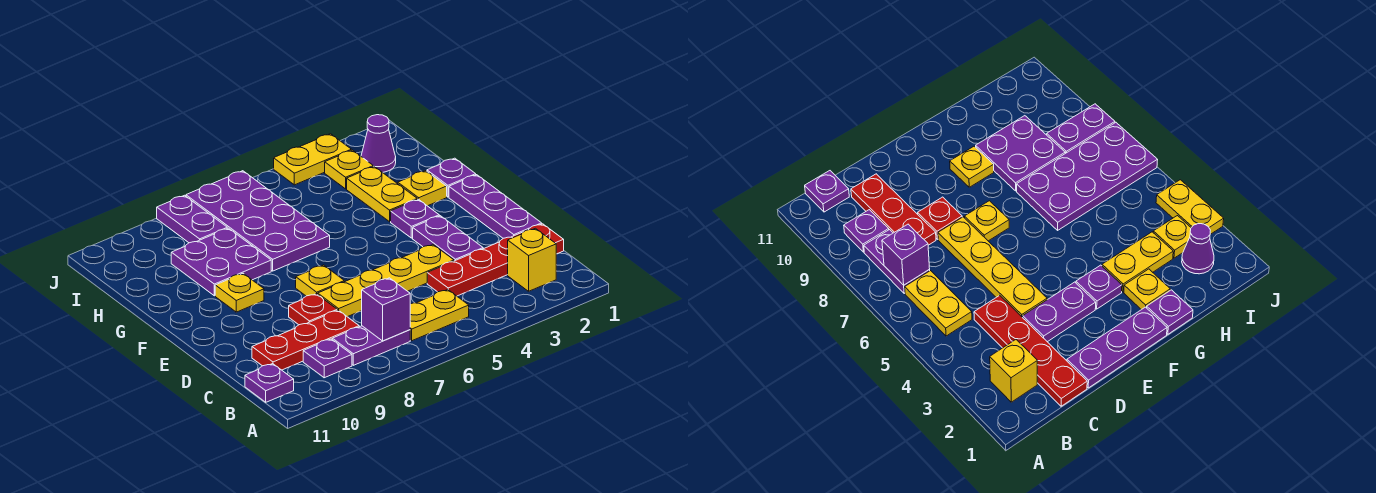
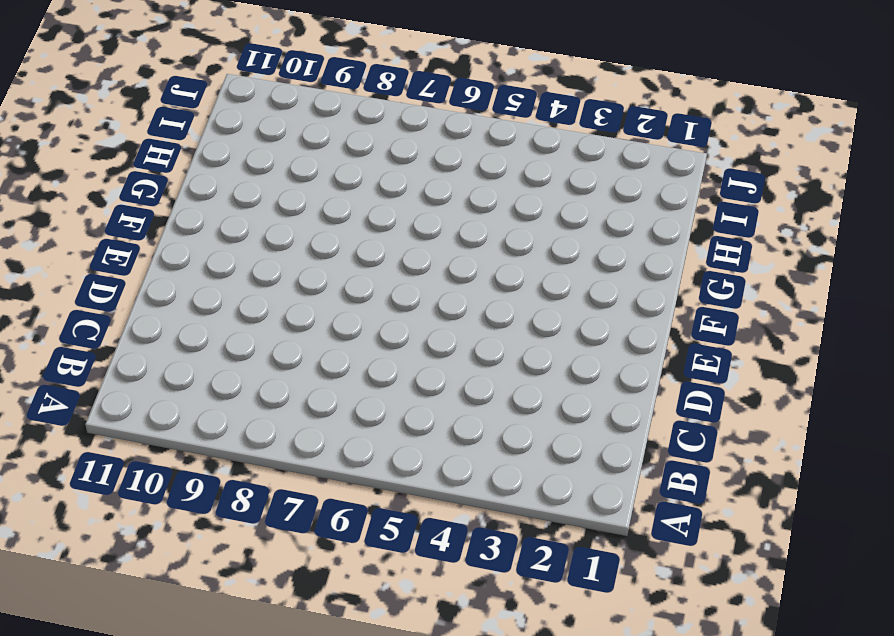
none -> yellow brick B2 level 1
none -> yellow plate B5:B6 level 1
none -> purple plate B7:B8 level 1

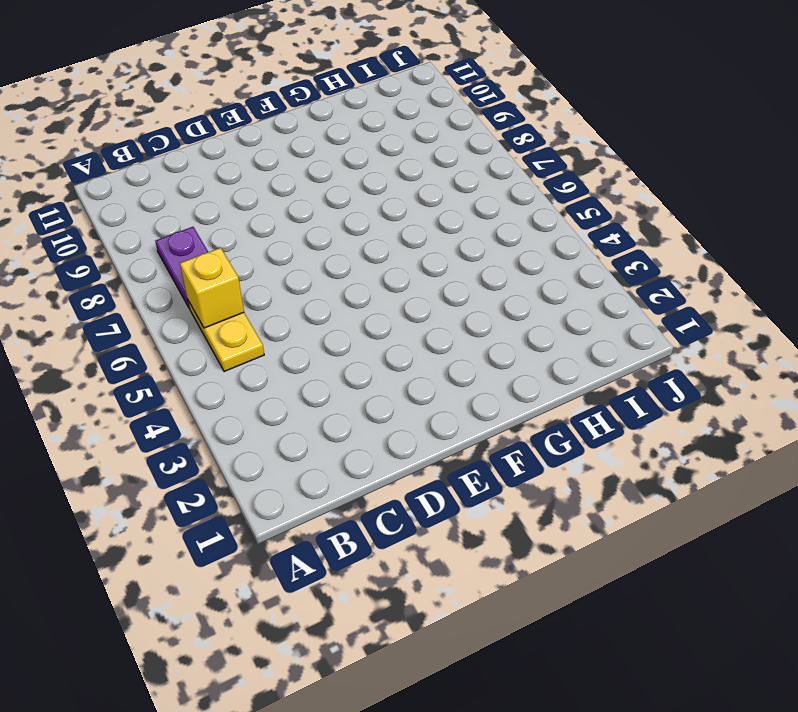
yellow brick B6 level 2 -> yellow brick B2 level 1
none -> purple plate B9 level 1
none -> purple plate B11 level 1
none -> red plate C1:C4 level 1

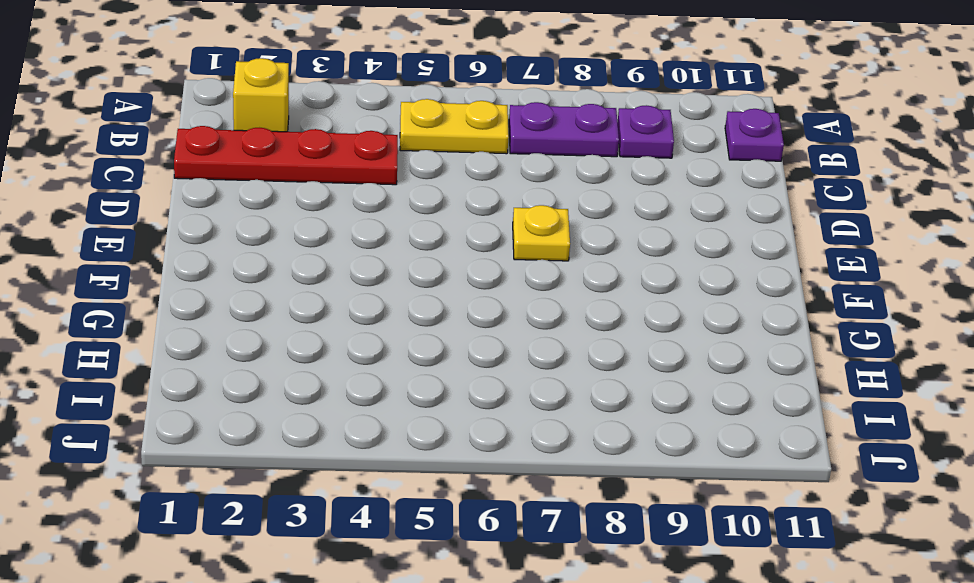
none -> red plate C8:C10 level 1
none -> purple plate D1:F1 level 1
none -> purple plate D3:E3 level 1

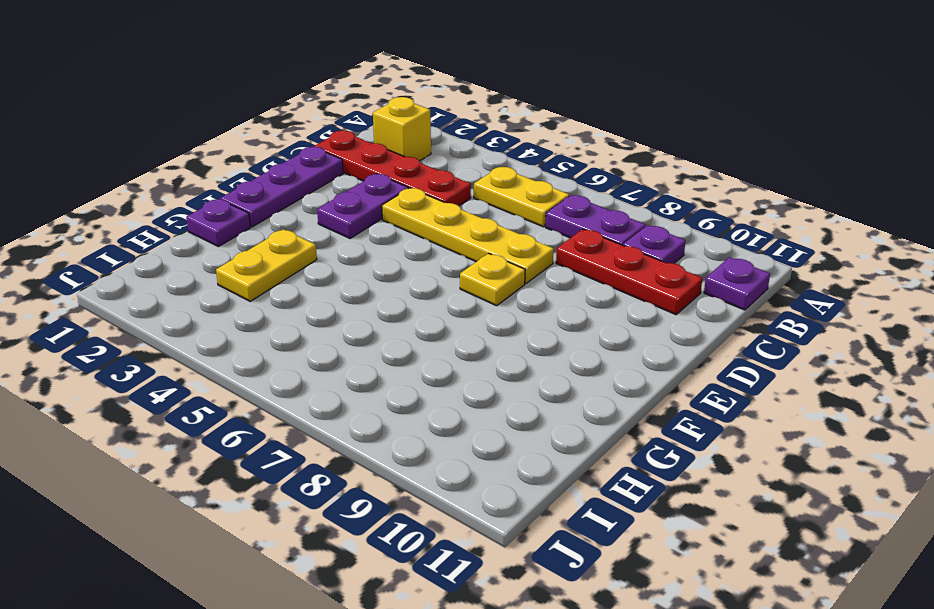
none -> red plate D8 level 1
none -> purple plate F3 level 1
none -> yellow plate F9 level 1

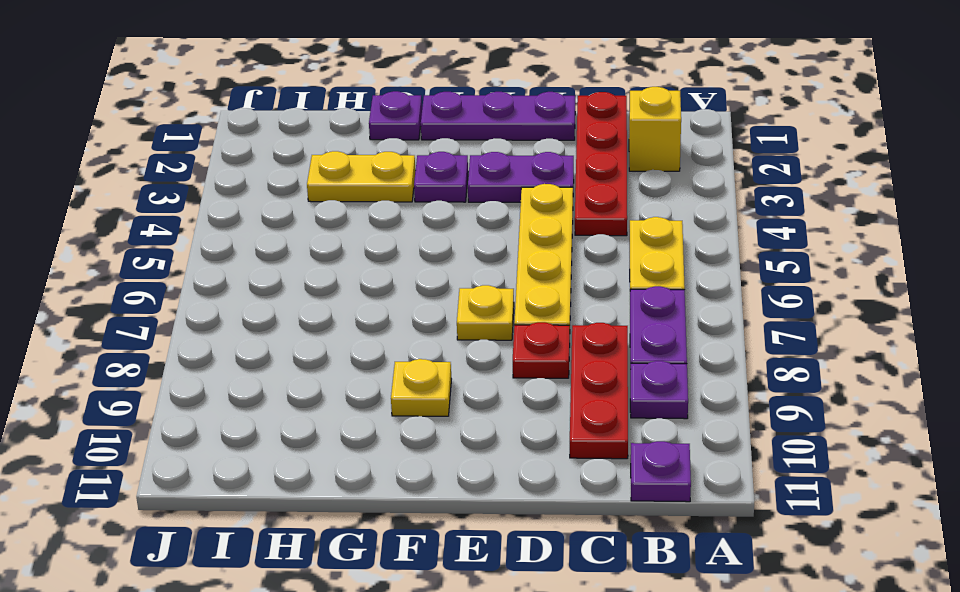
none -> yellow plate G2 level 1
none -> purple plate G6:J7 level 1
none -> purple plate G8:H9 level 1

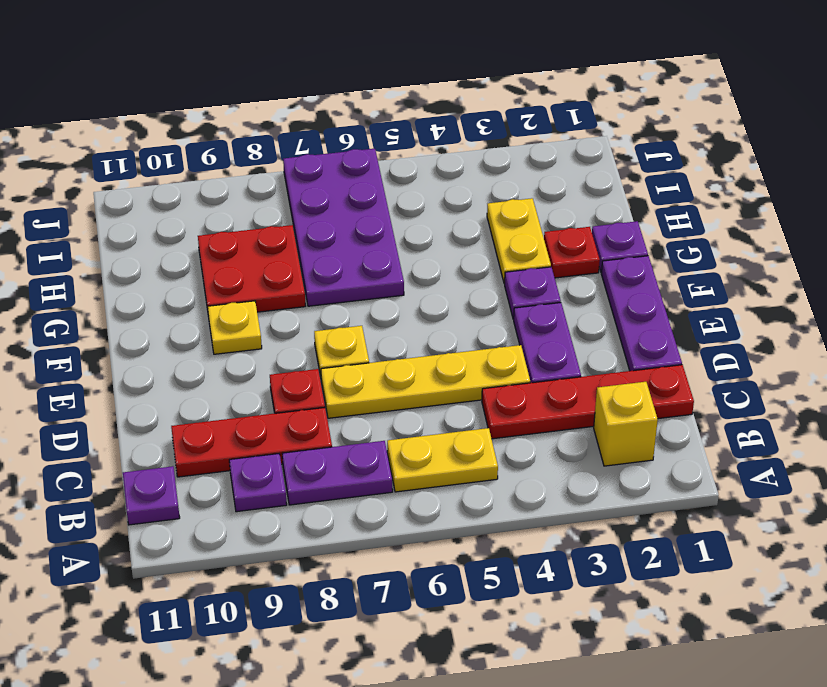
red plate G2 level 1 -> yellow plate G2 level 1
red plate G8:H9 level 1 -> purple plate G8:H9 level 1
none -> purple cone I2 level 1
none -> yellow plate I3 level 1
none -> purple plate I8:J8 level 1

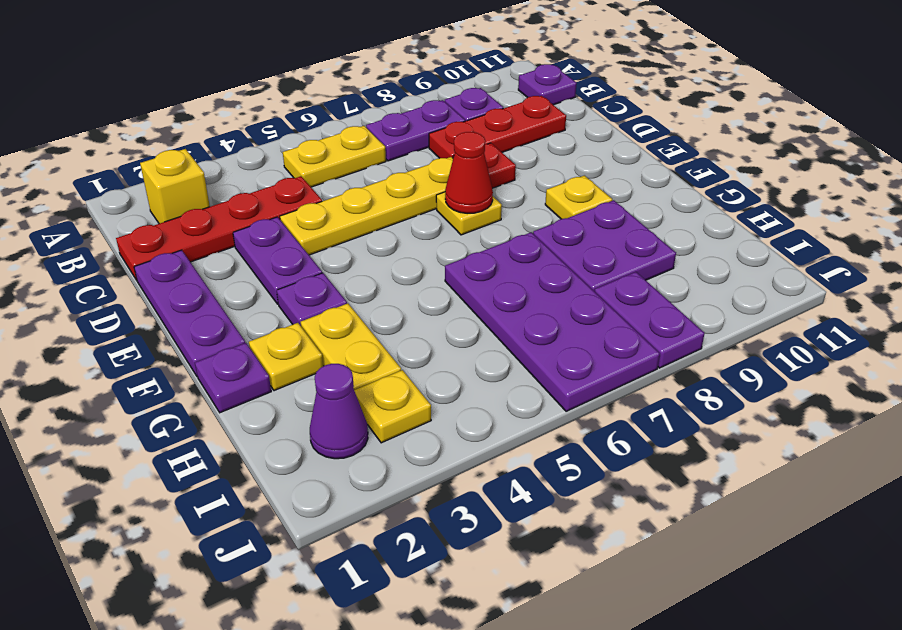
red cone E7 level 2 -> none
none -> yellow plate J3:J4 level 1
none -> purple brick B7 level 2

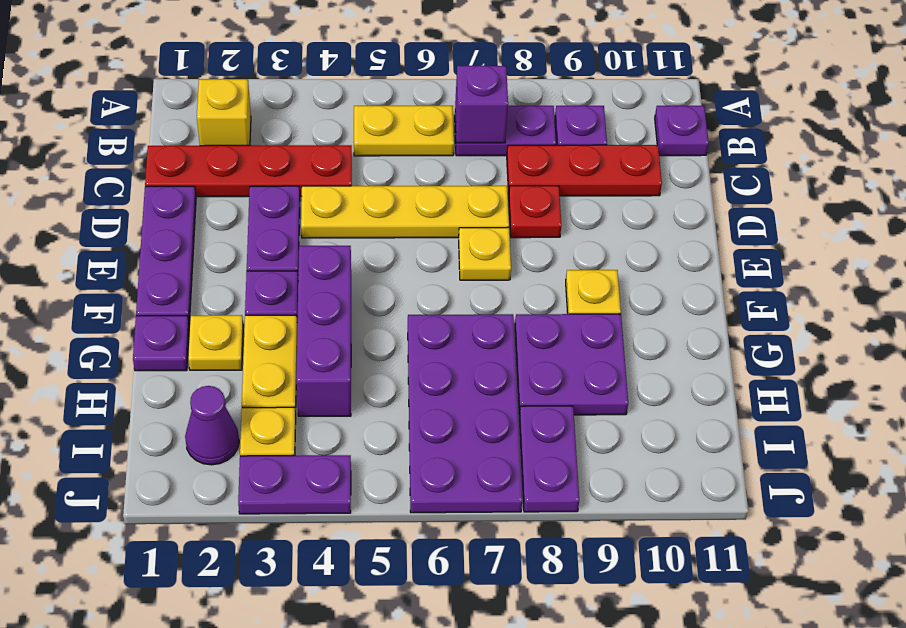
purple brick F4:H4 level 1 -> none
purple plate J3:J4 level 1 -> yellow plate J3:J4 level 1

